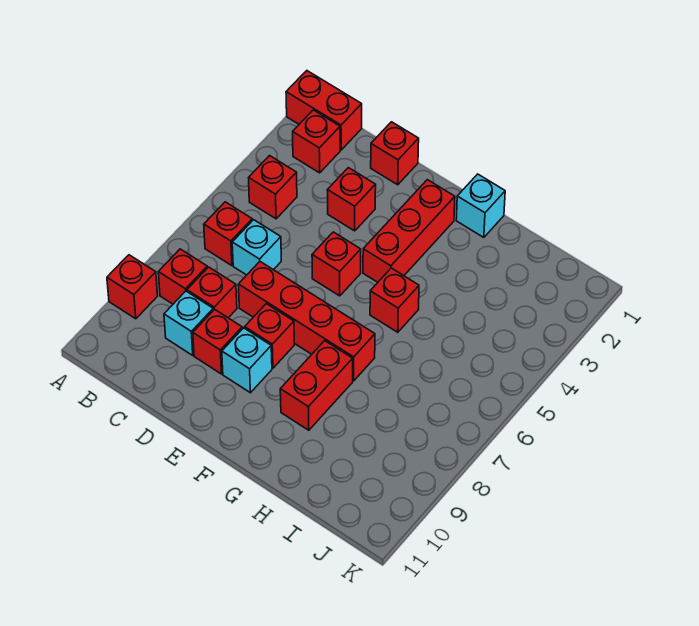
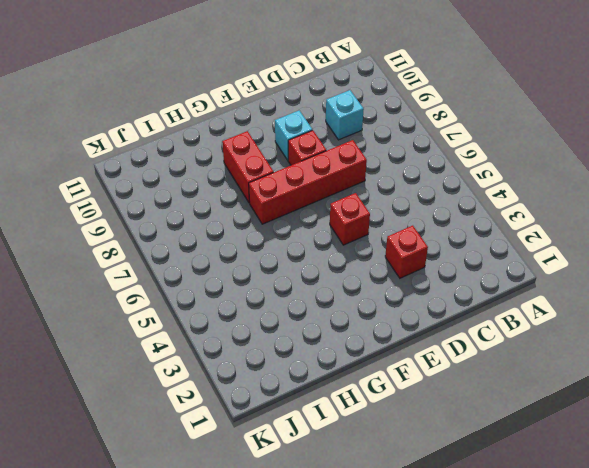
none -> red brick A1:B1 level 1
none -> red brick A9 level 1
none -> red brick B2 level 1

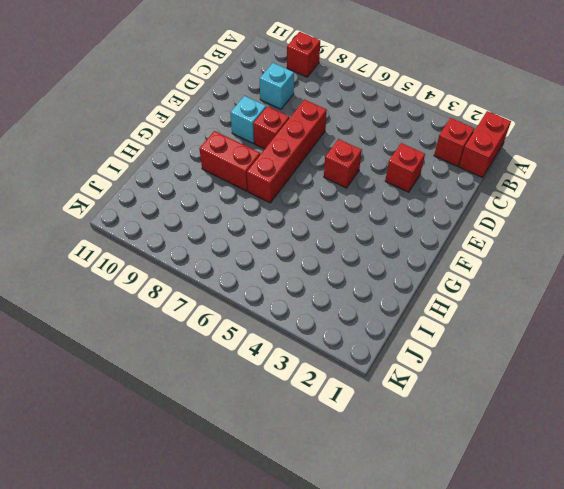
none -> red brick B4 level 1
none -> red brick B6 level 1
none -> red brick B8 level 1

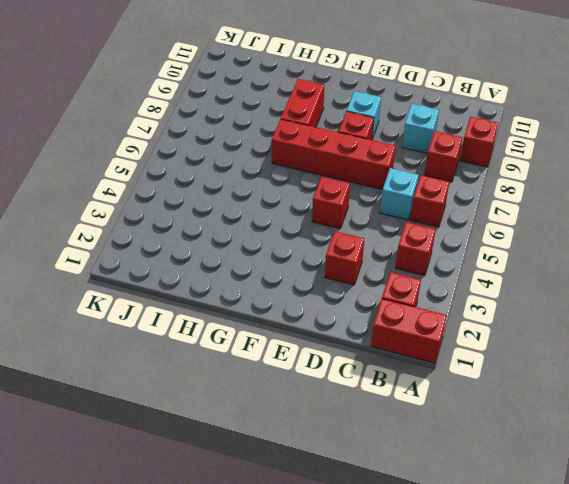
none -> red brick C8 level 1
none -> red brick D1 level 1
none -> red brick D9 level 1

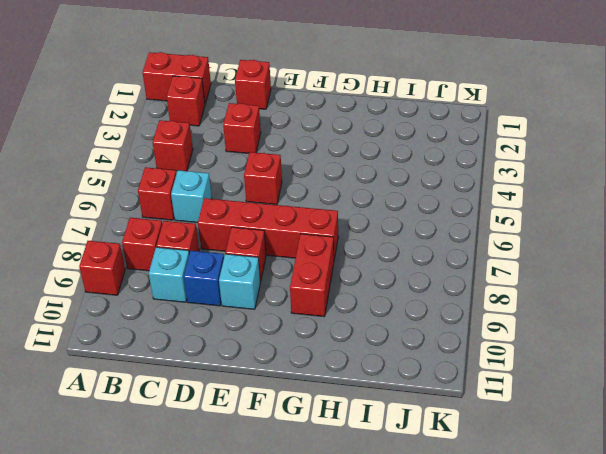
blue brick D9 level 1 -> red brick D9 level 1
none -> red brick F2:F4 level 1
none -> cyan brick G1 level 1
none -> red brick G5 level 1

